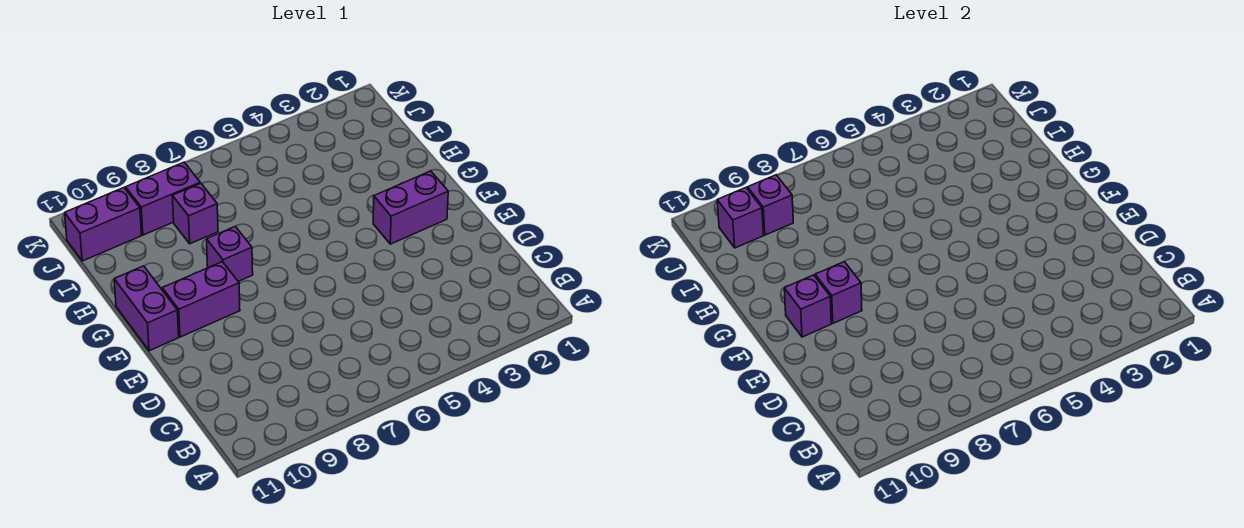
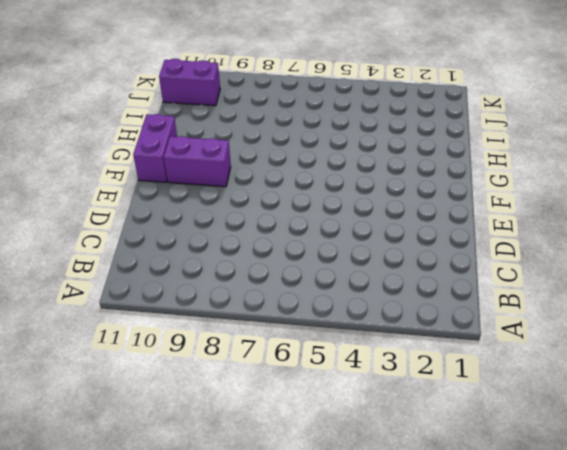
none -> purple brick F2:F3 level 1
none -> purple brick G8 level 1

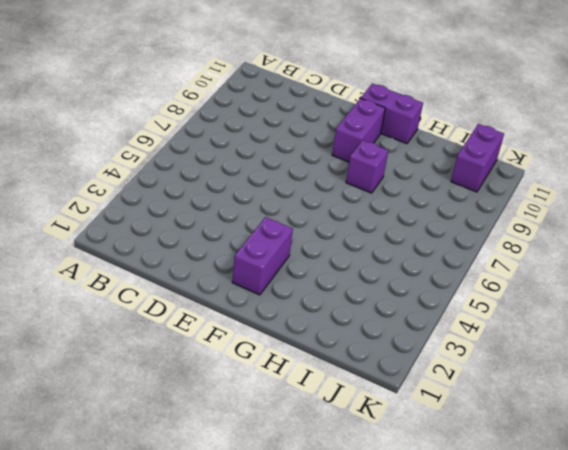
none -> purple brick I8 level 1
none -> purple brick J8:J9 level 1

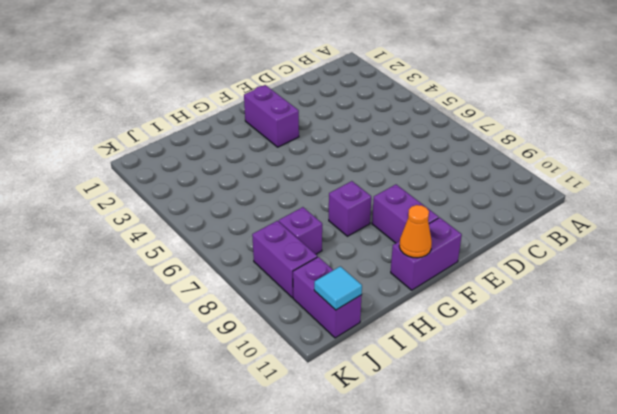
orange cone G11 level 2 -> none
cyan tile J11 level 2 -> none
none -> purple brick F9 level 2
none -> purple brick F10 level 2

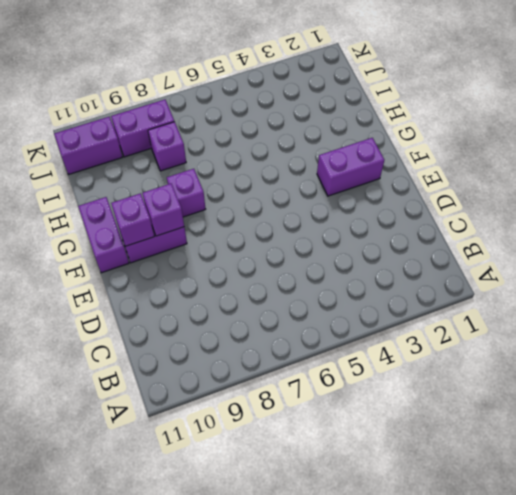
none -> purple brick J9 level 2
none -> purple brick J10 level 2

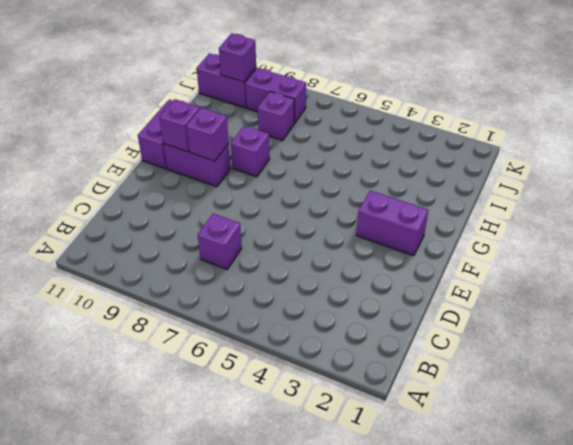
purple brick C7 level 1 -> purple brick J9 level 2

